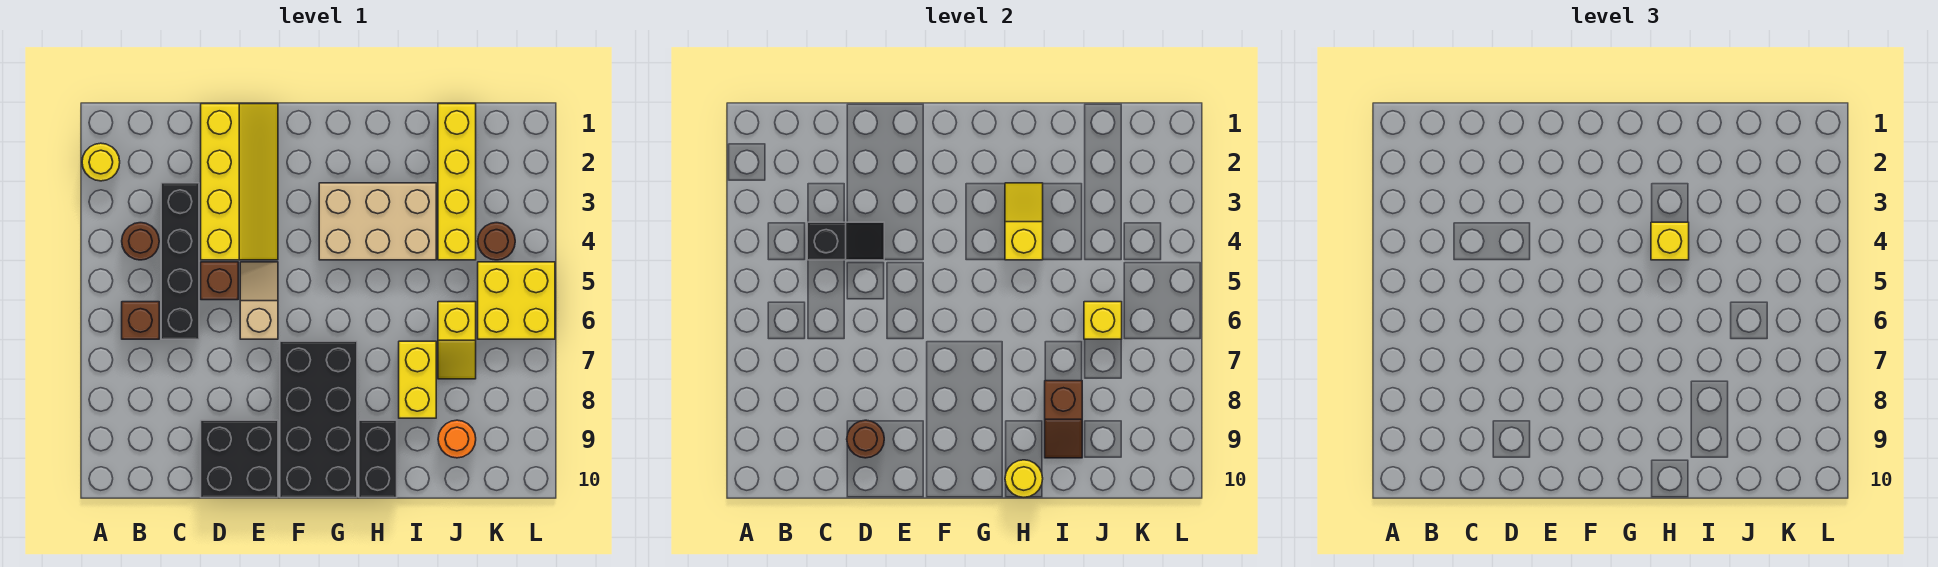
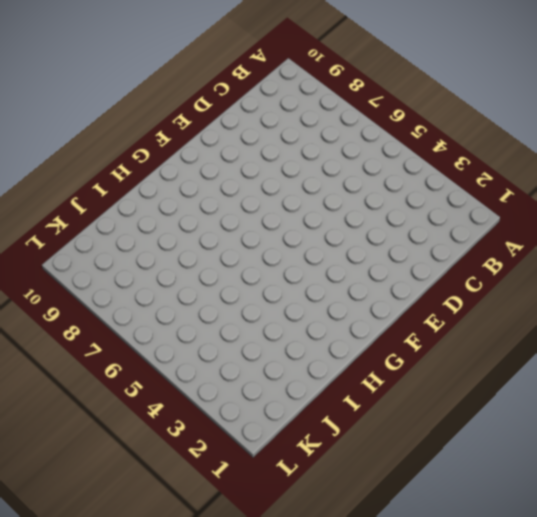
none -> yellow round brick A2 level 1
none -> brown round brick B4 level 1
none -> brown brick B6 level 1

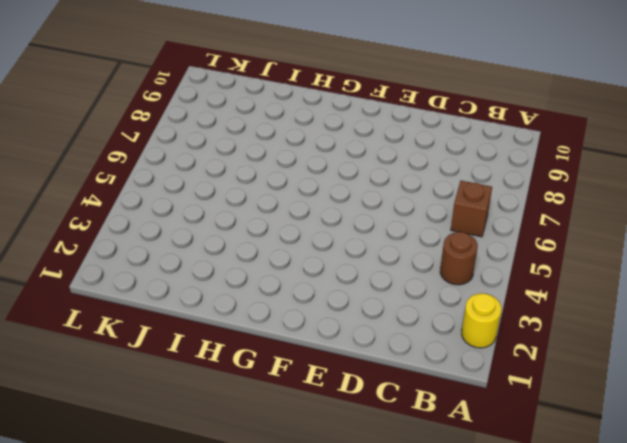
none -> black brick C3:C6 level 1
none -> yellow slope D1:E4 level 1 top D
none -> brown brick D5 level 1

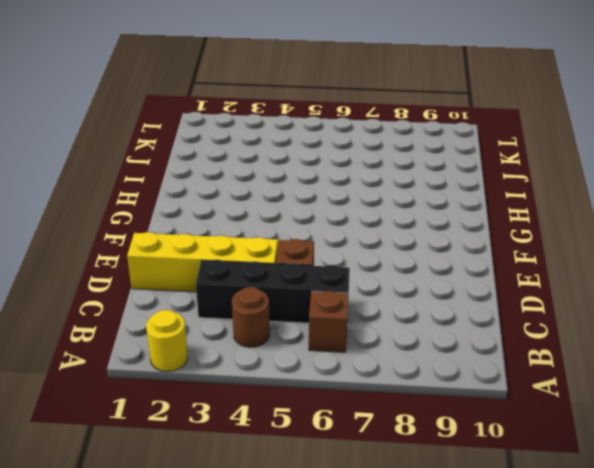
none -> black brick D9:E10 level 1
none -> tan slope E5:E6 level 1 top 6
none -> black brick F7:G10 level 1

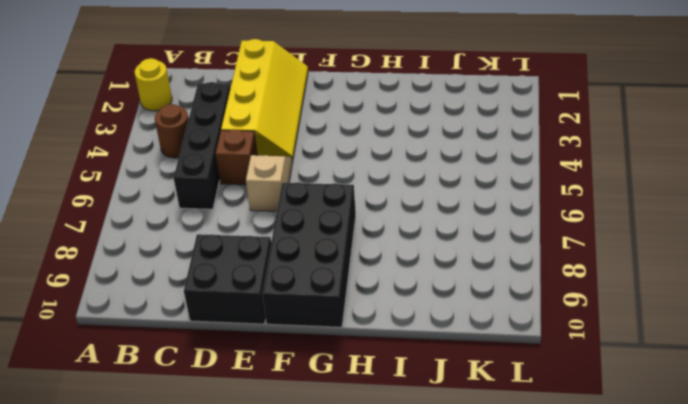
none -> brown brick B6 level 1
none -> tan brick G3:I4 level 1
none -> black brick H9:H10 level 1

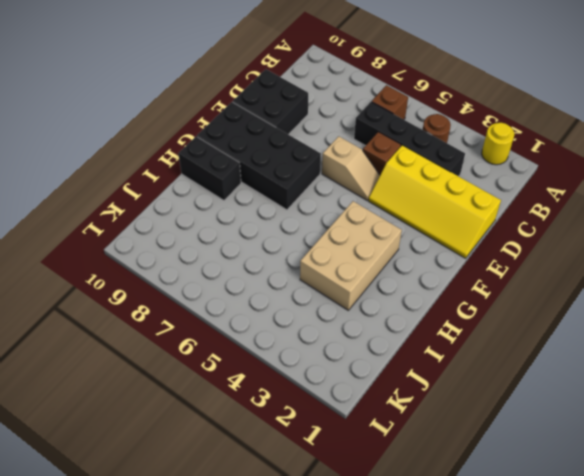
none -> yellow brick I7:I8 level 1
none -> yellow brick J1:J4 level 1
none -> yellow slope J6:J7 level 1 top 6

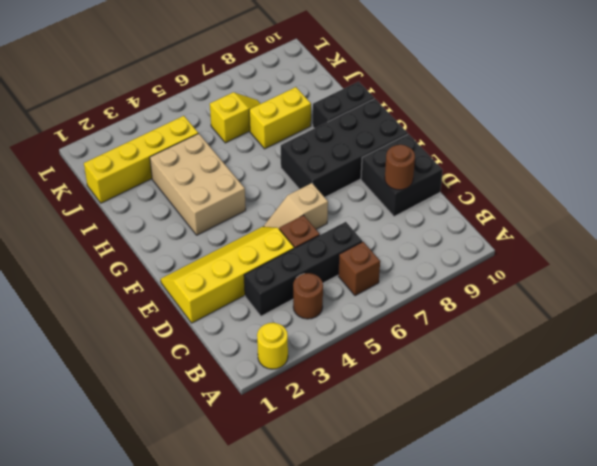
none -> orange round brick J9 level 1
none -> brown round brick K4 level 1
none -> yellow brick K5:L6 level 1

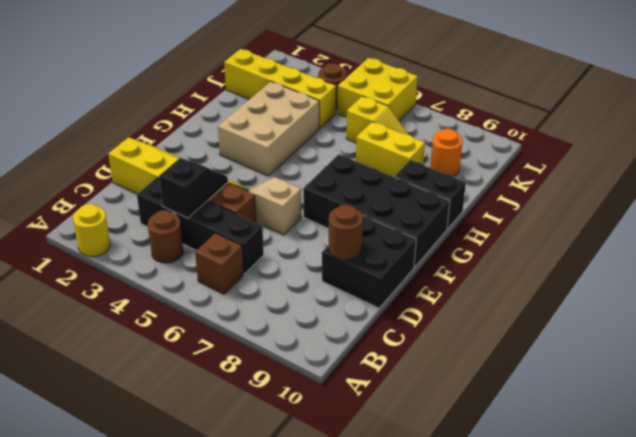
none -> yellow slope H3:H4 level 2 top 4
none -> yellow round brick H10 level 2
none -> brown slope I8:I9 level 2 top 8

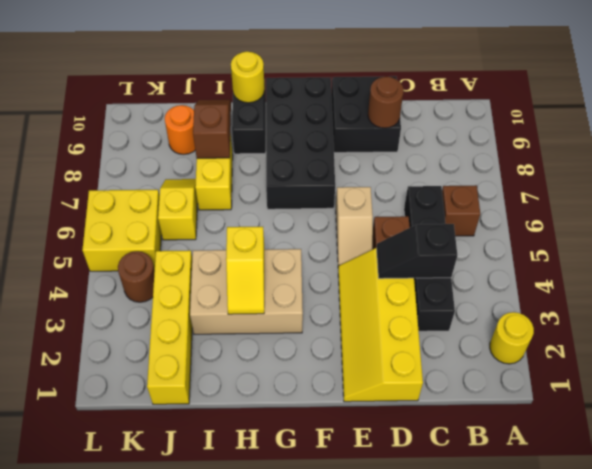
none -> brown round brick B4 level 1
none -> yellow brick J6 level 2
none -> yellow brick H4 level 3

